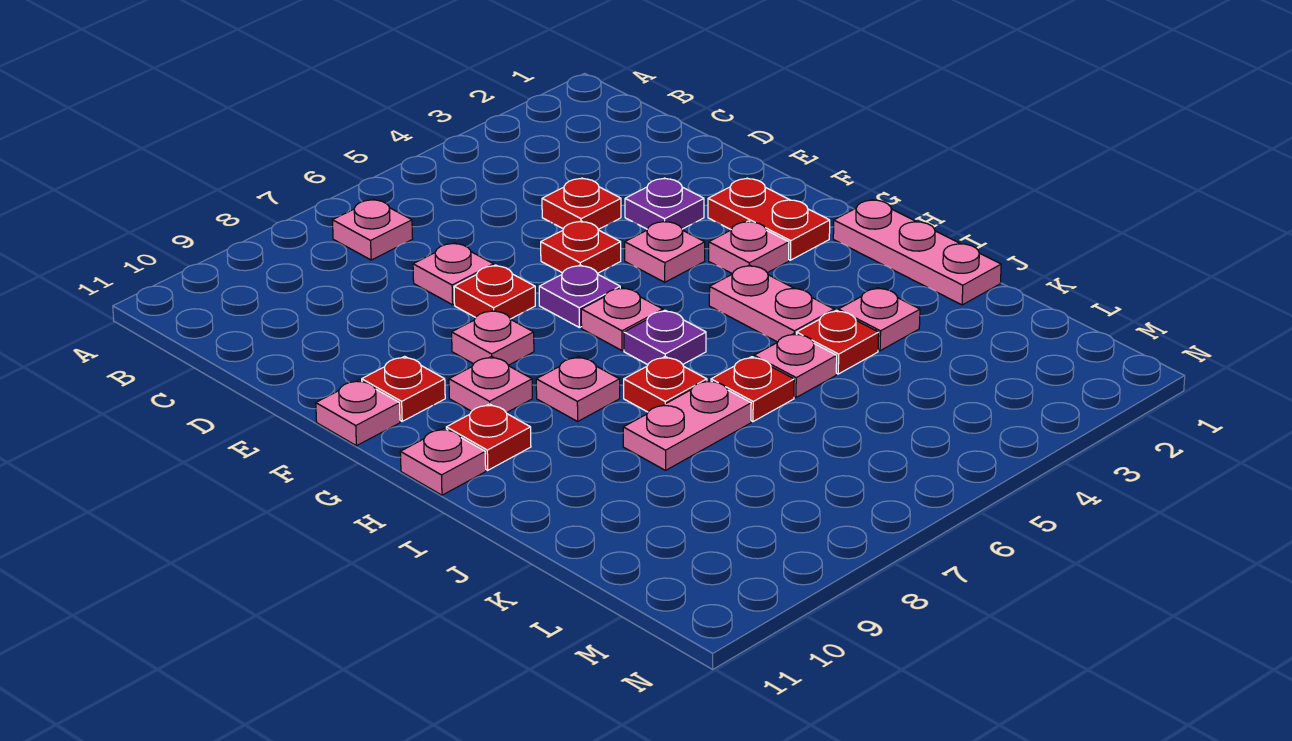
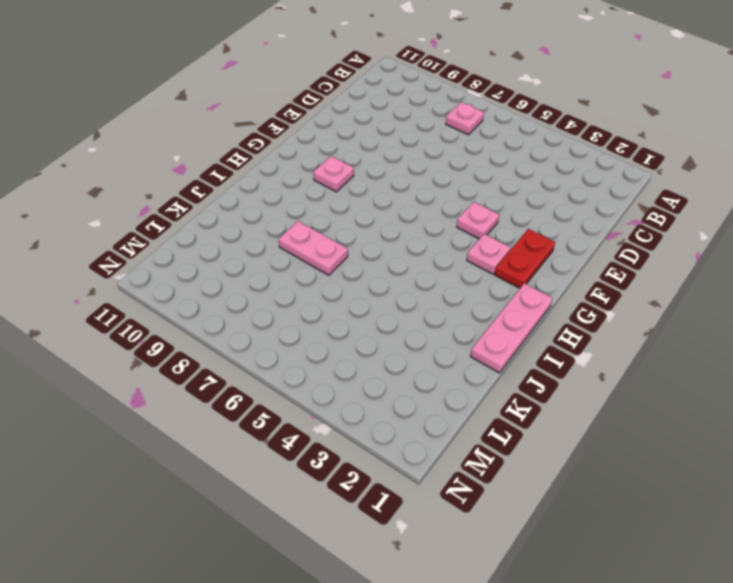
none -> red plate D4 level 1
none -> pink plate D7 level 1
none -> purple plate E3 level 1

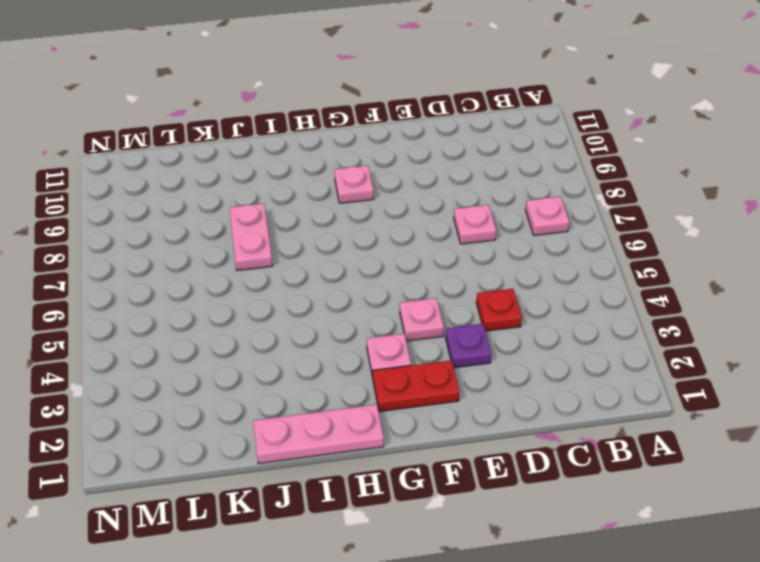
none -> red plate E5 level 1
none -> red plate E7 level 1
none -> purple plate F6 level 1

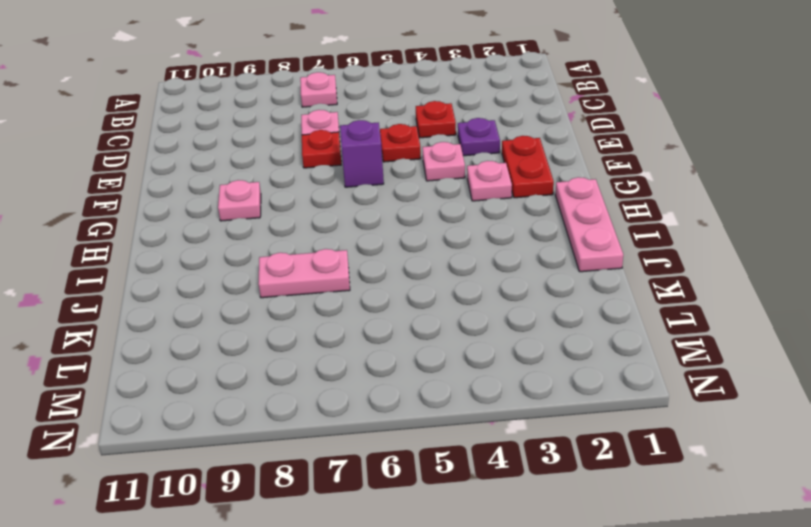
purple brick F6 level 1 -> purple plate F6 level 1
none -> pink plate F8 level 1
none -> red plate F10 level 1
none -> pink plate F11 level 1

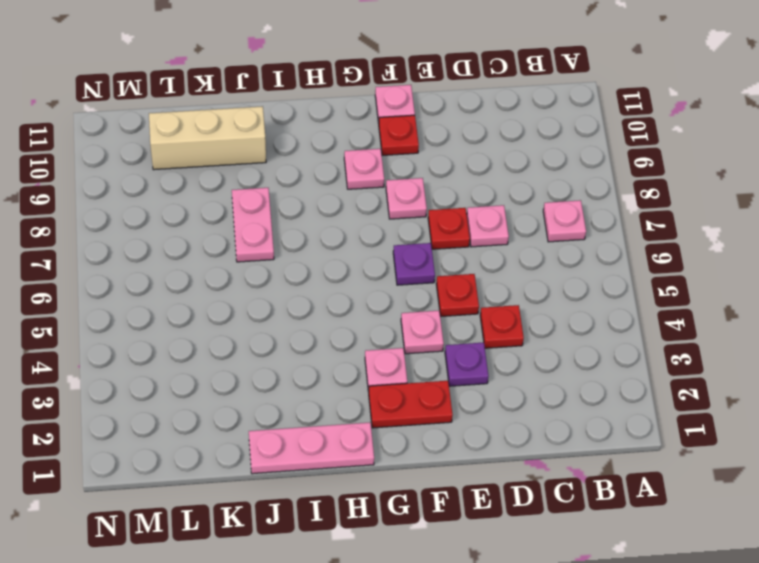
tan brick J10:L10 level 1 -> none
none -> pink plate G6 level 1
none -> pink plate H4:I4 level 1
none -> purple plate H6 level 1

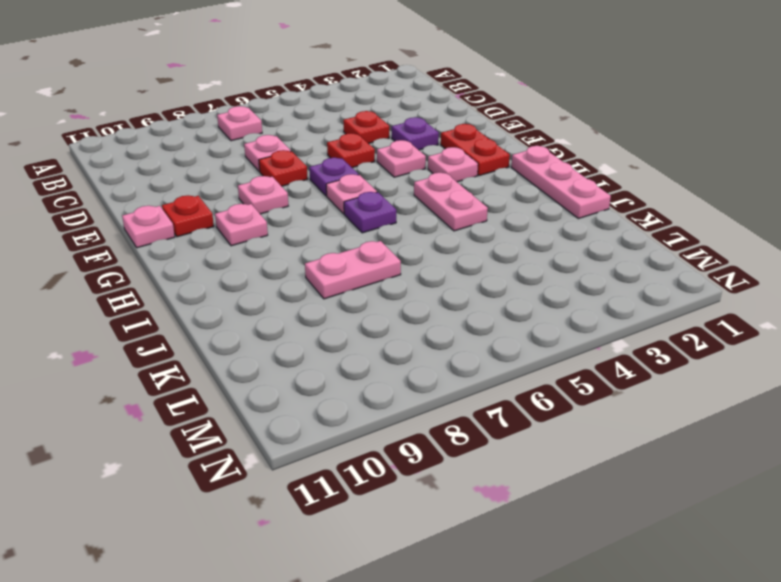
none -> pink plate H8 level 1
none -> red plate H10 level 1
none -> pink plate H11 level 1

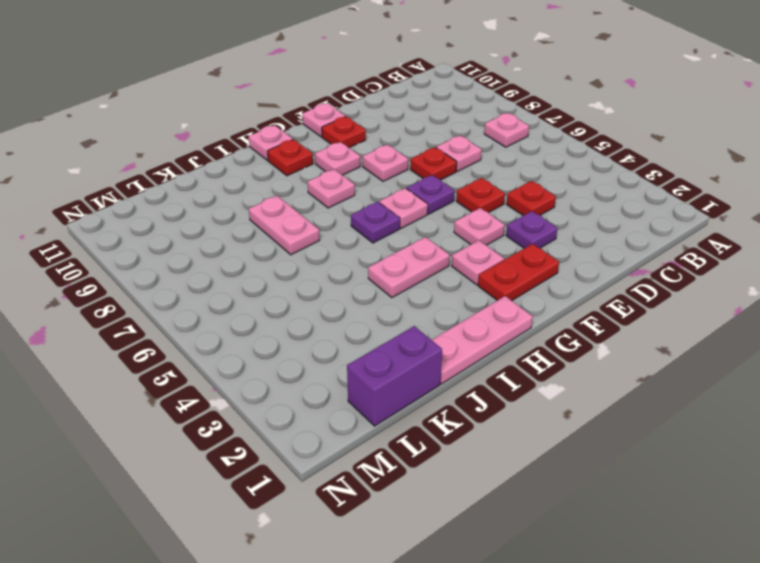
purple brick K1:L1 level 1 -> none
none -> red plate I7 level 1
none -> pink plate J3 level 1
none -> red plate J4 level 1

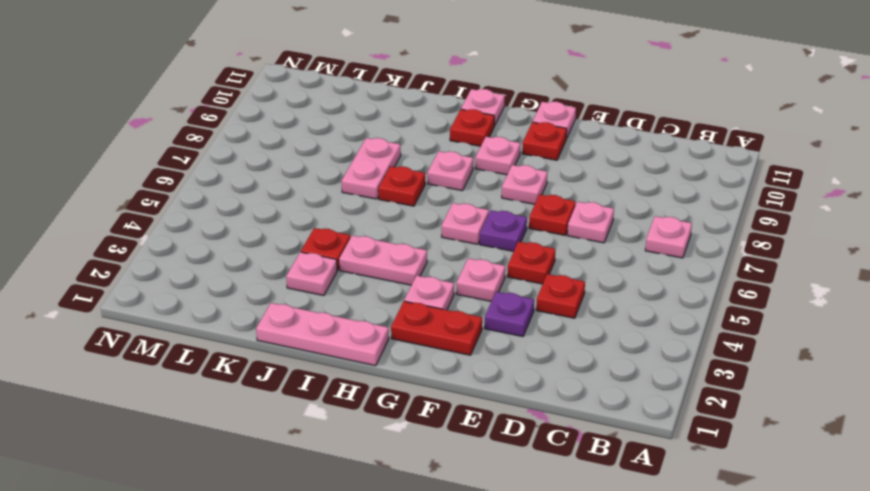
none -> purple plate H6 level 1
none -> pink plate J5 level 1
none -> red plate J6 level 1

